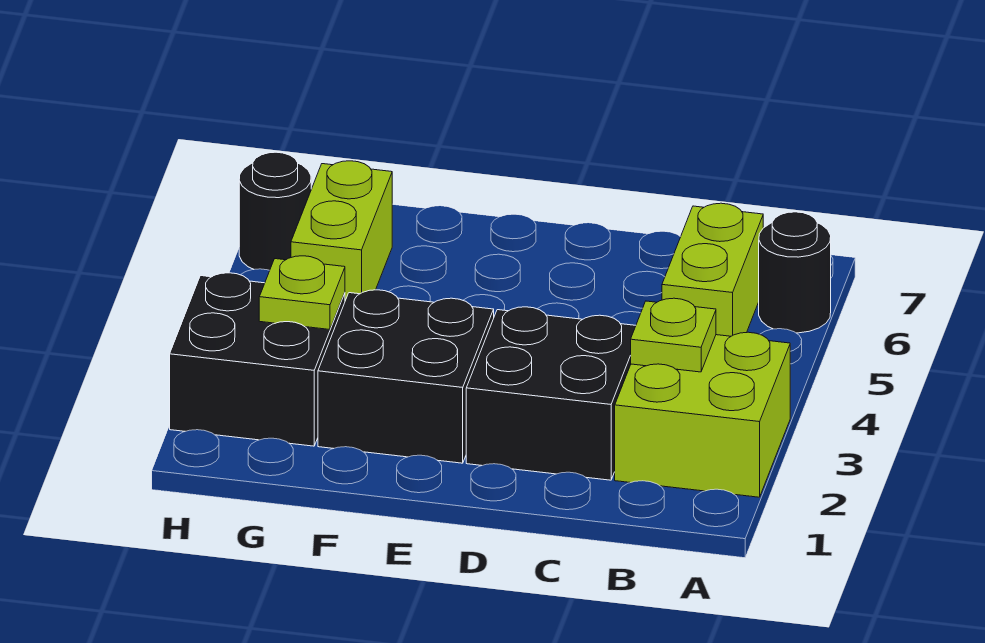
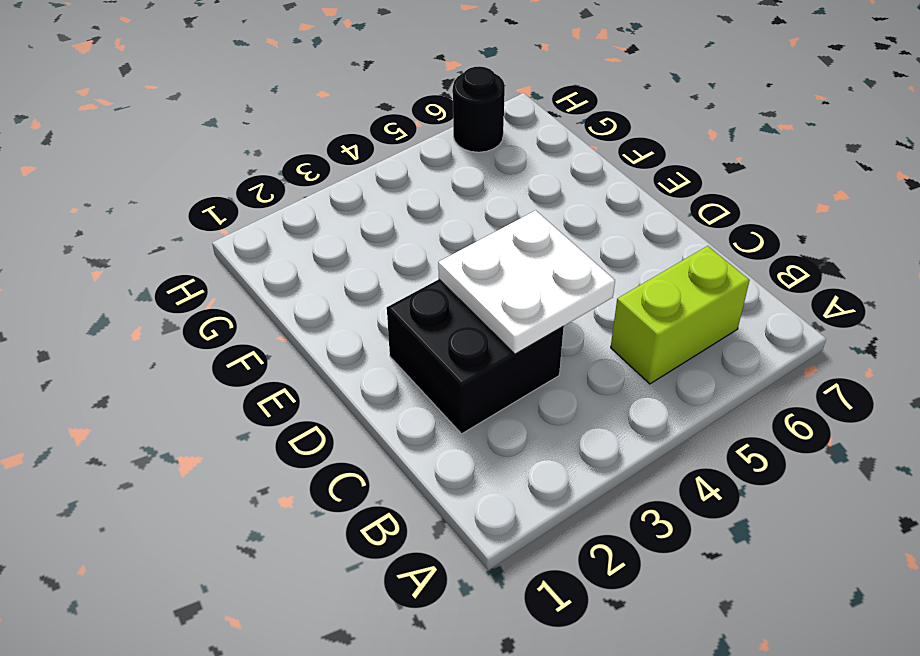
white plate C3:D4 level 2 -> none
none -> lime brick A2:B3 level 1
none -> black round brick A6 level 1

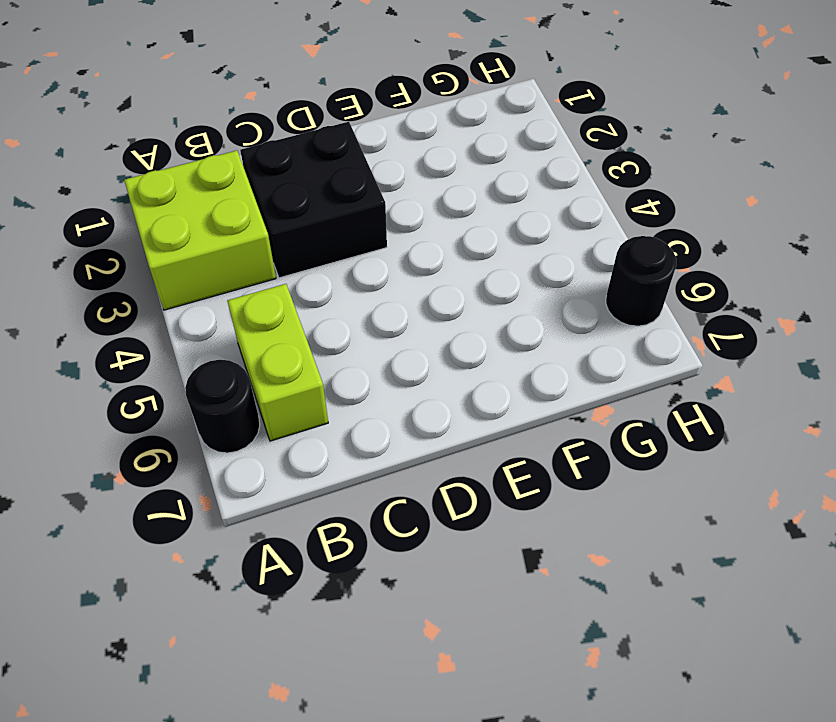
none -> black brick E2:F3 level 1
none -> black brick G2:H3 level 1

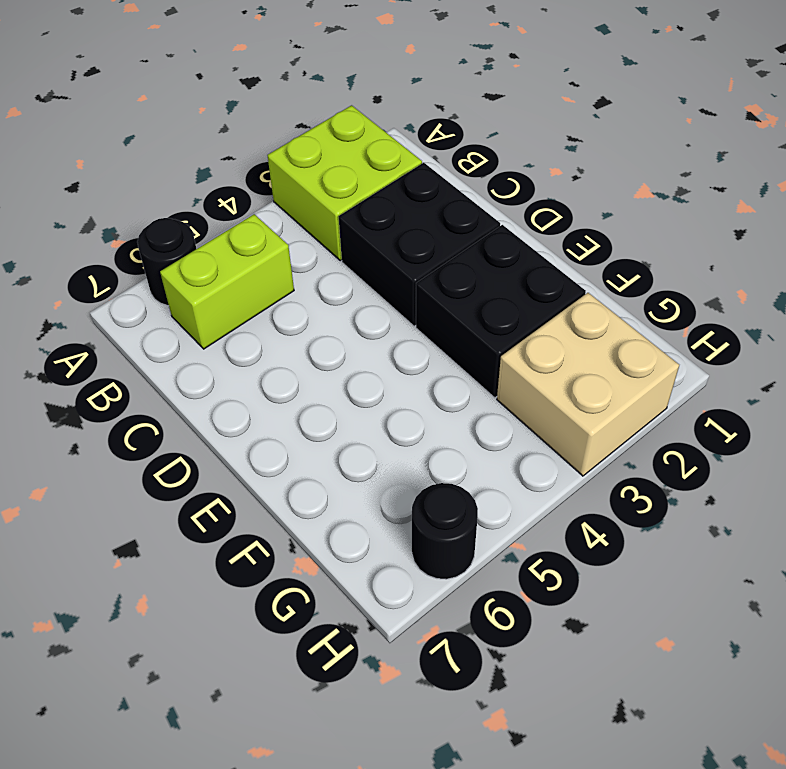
tan brick G2:H3 level 1 -> black brick G2:H3 level 1
none -> lime brick G5:G6 level 1
none -> lime plate B3 level 2

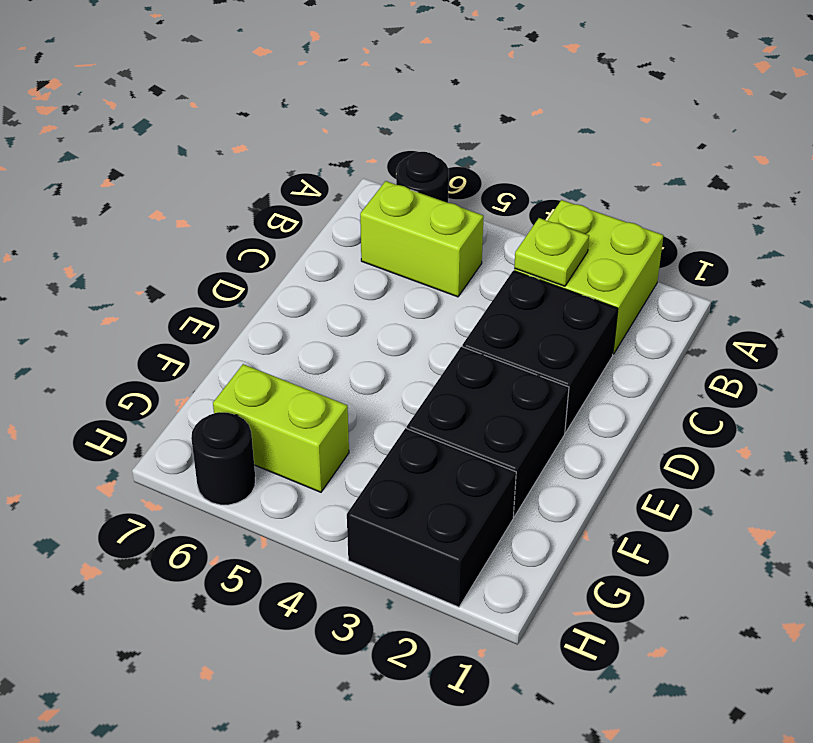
none -> lime plate G3 level 2

